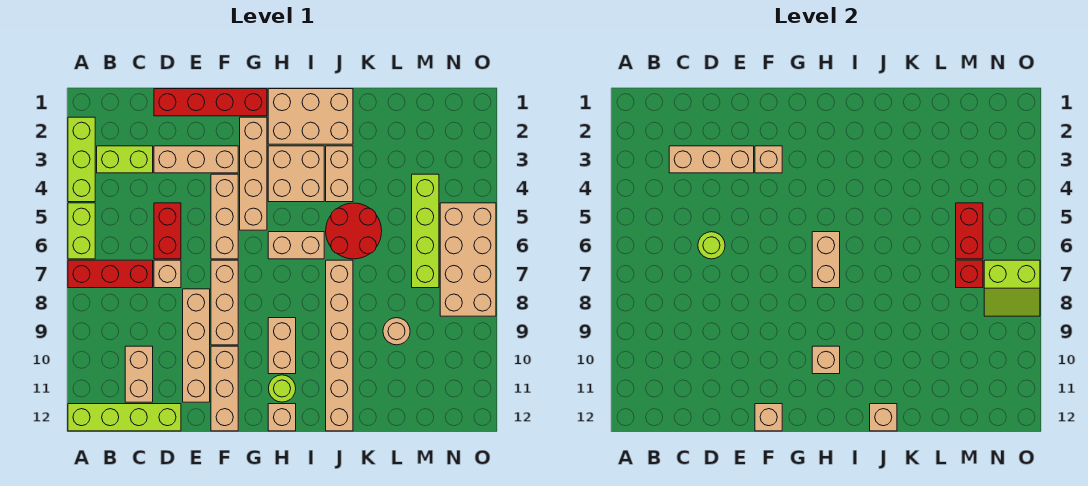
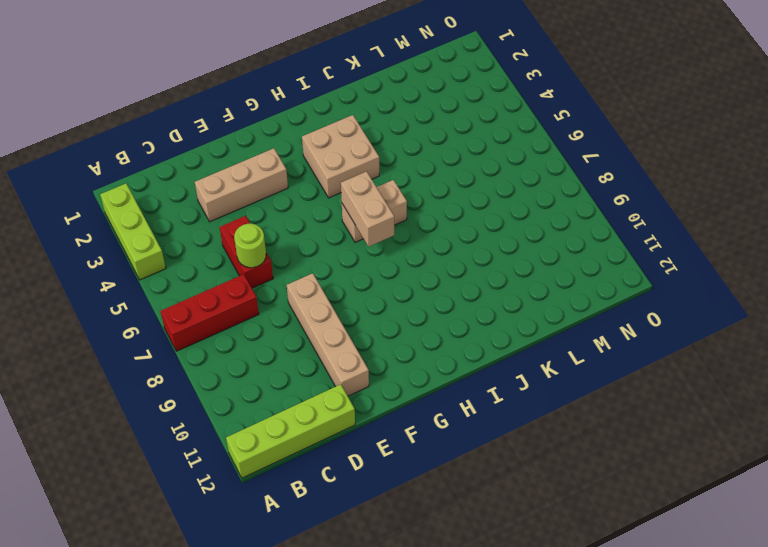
none -> lime brick A5:A6 level 1
none -> lime brick B3:C3 level 1
none -> tan brick C10:C11 level 1
none -> red brick D1:G1 level 1

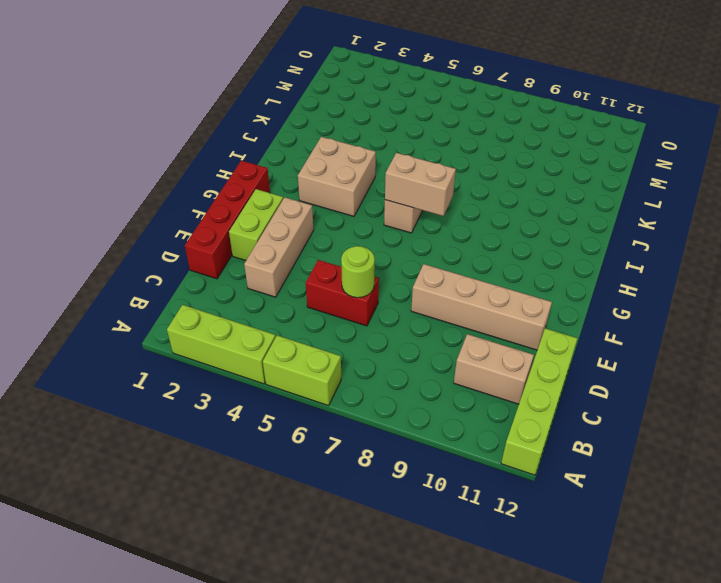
lime brick E2:F2 level 1 -> lime brick B3:C3 level 1
none -> red brick A7:C7 level 1
none -> tan brick D7 level 1
none -> tan brick F4:F6 level 1
none -> tan brick F7:F9 level 1

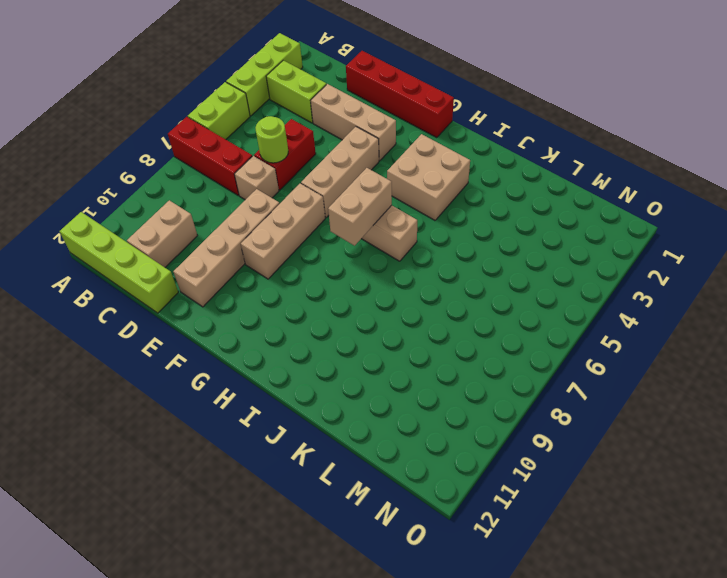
none -> tan brick F10:F12 level 1
none -> tan brick G2:G5 level 1
none -> tan brick H1:J2 level 1
none -> tan brick H9:H10 level 1

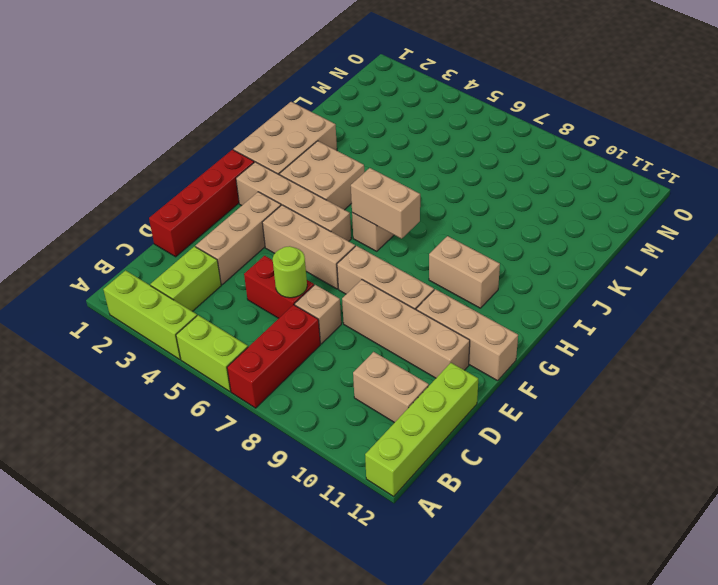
none -> lime round brick H11 level 1
none -> tan brick H12 level 1
none -> tan brick J3:J4 level 1
none -> red round brick J5:K6 level 1

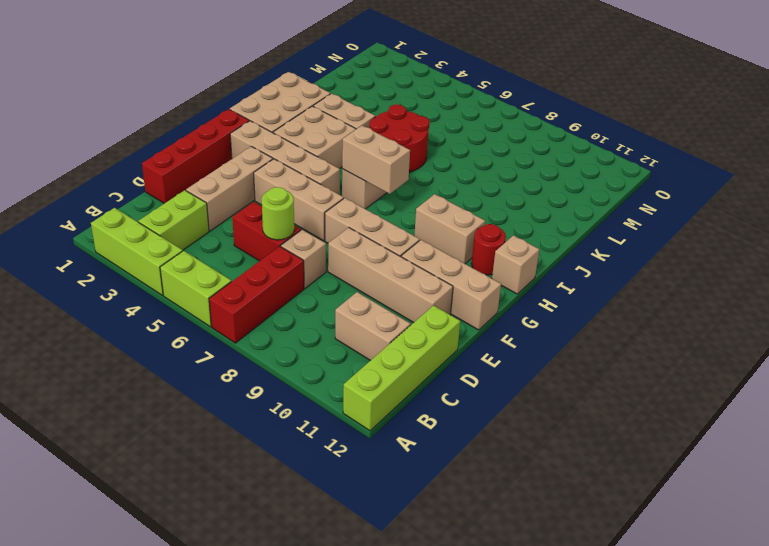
red round brick H11 level 1 -> lime round brick H11 level 1
none -> tan brick J7:J12 level 1
none -> tan round brick L9 level 1
none -> lime brick M4:M7 level 1
none -> tan brick N5:O8 level 1

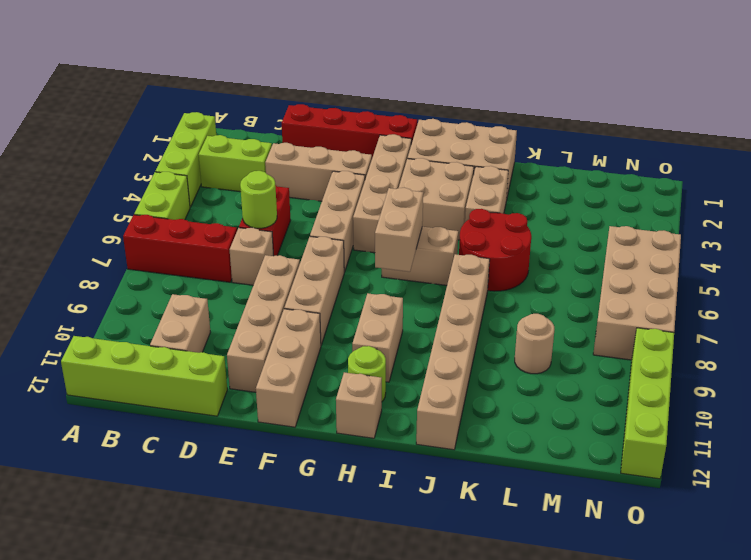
lime brick O9:O12 level 1 -> lime brick M4:M7 level 1
none -> tan brick C3:E3 level 2
none -> tan brick F3 level 2
none -> tan brick F12 level 2
none -> tan brick H10 level 2

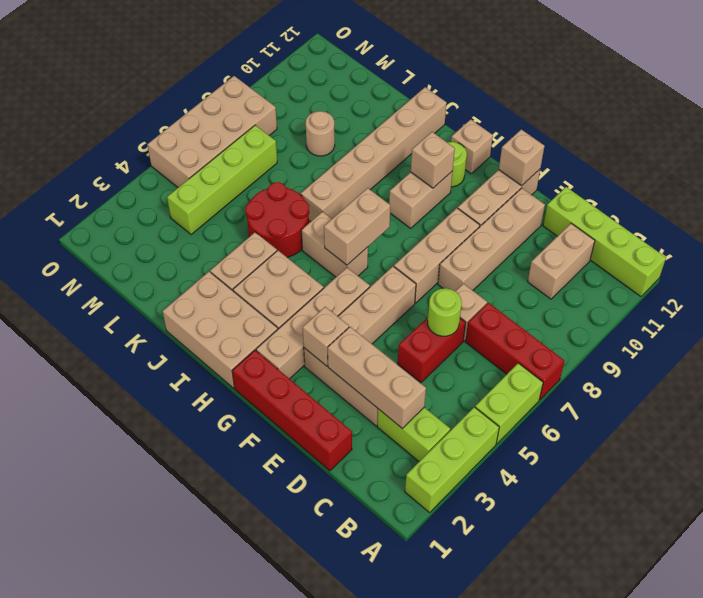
none -> tan brick J12 level 2
none -> red brick M5:M6 level 2
none -> red brick M7 level 2
none -> lime slope N7:O8 level 2 top 7

